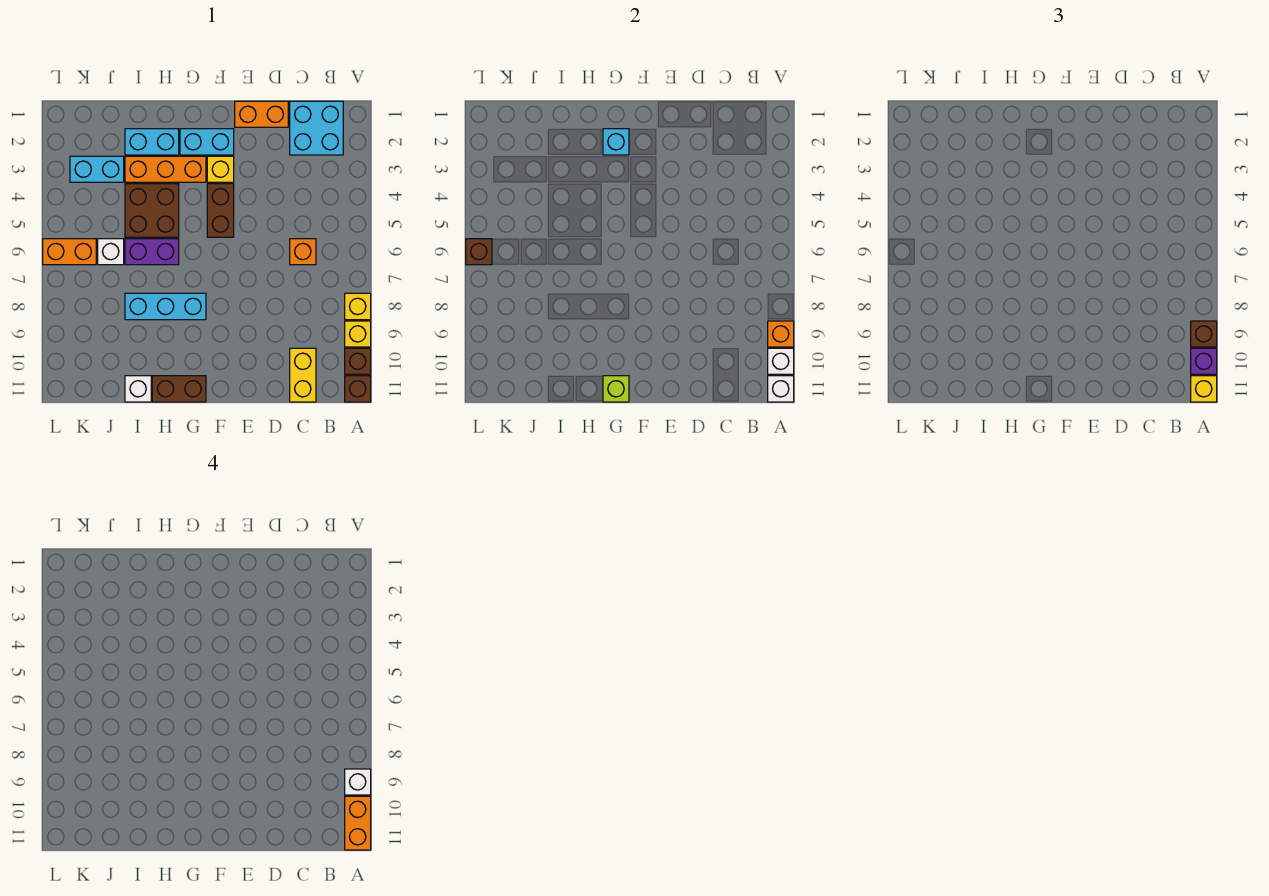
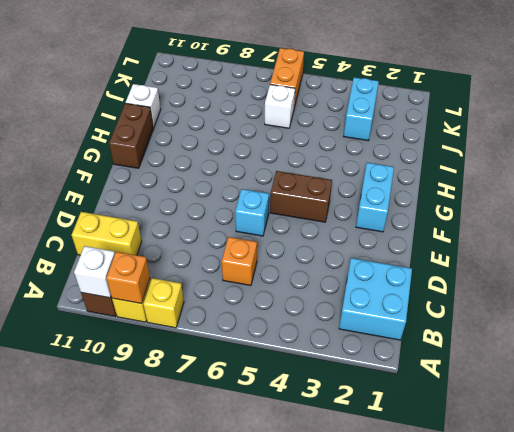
cyan brick E6 level 1 -> cyan brick G2 level 2
none -> brown brick A11 level 1
none -> orange brick D1:E1 level 1
none -> yellow brick F3 level 1
none -> orange brick G3:I3 level 1

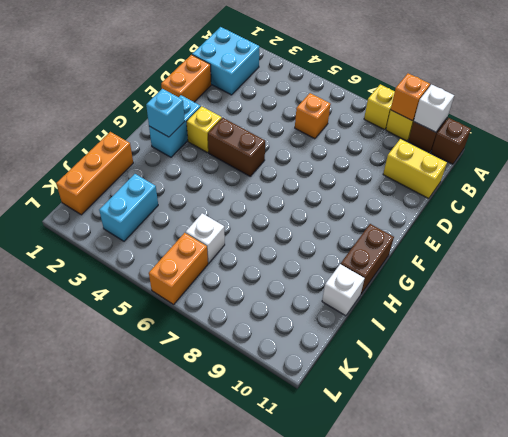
orange brick I1:K1 level 1 -> orange brick G3:I3 level 1
none -> cyan brick G8:I8 level 1
none -> cyan brick H2:I2 level 1
none -> brown brick H4:I5 level 1
none -> purple brick H6:I6 level 1

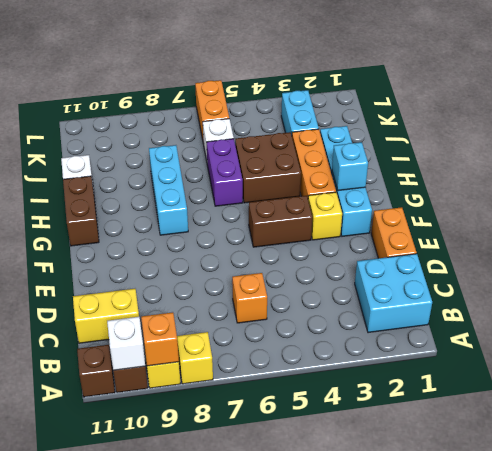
none -> white brick A11 level 2
none -> lime brick G11 level 2
none -> brown brick L6 level 2
none -> brown brick A9 level 3

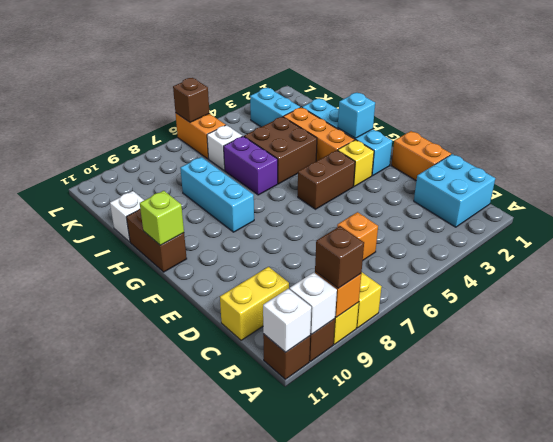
none -> purple brick A10 level 3
none -> yellow brick A11 level 3
none -> white brick A9 level 4
none -> orange brick A10:A11 level 4

